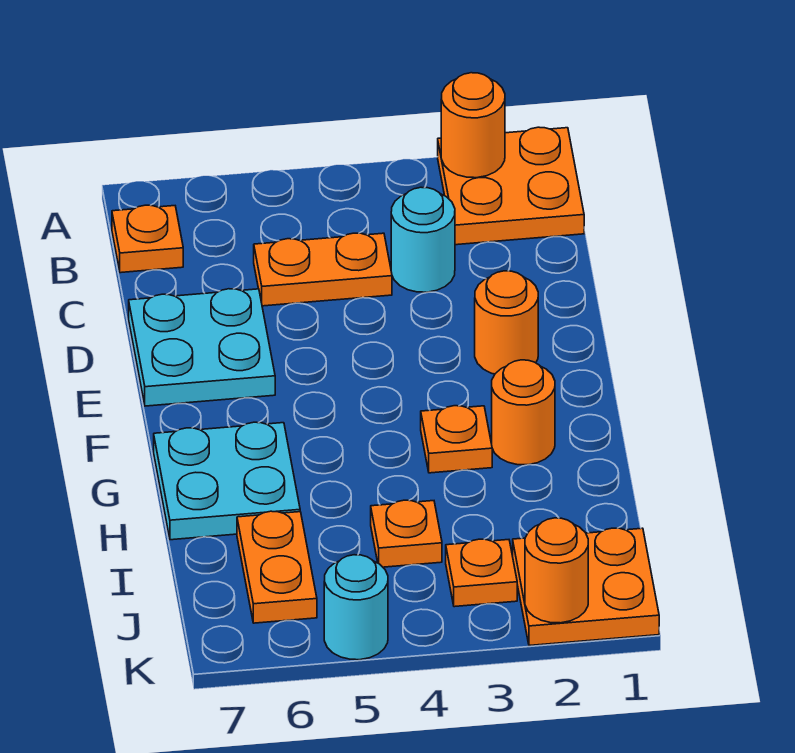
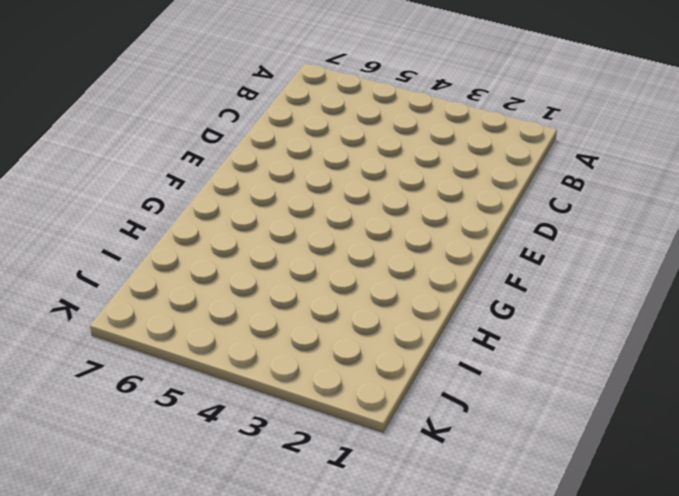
none -> orange plate A1:B2 level 1
none -> orange plate B7 level 1
none -> cyan round brick C3 level 1

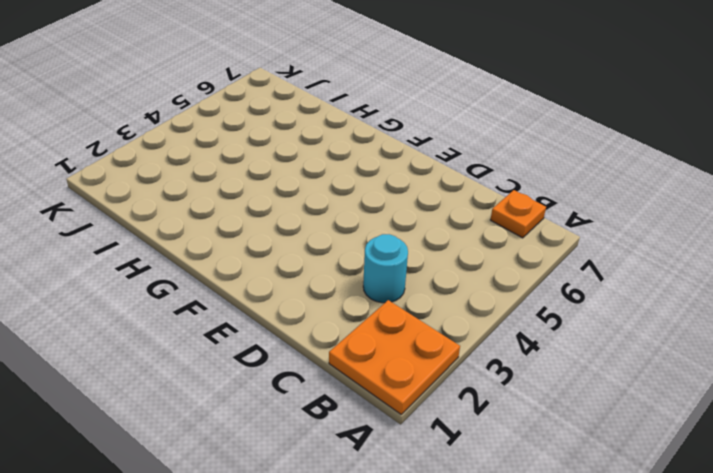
none -> orange plate C4:C5 level 1
none -> cyan plate D6:E7 level 1
none -> orange round brick E2 level 1

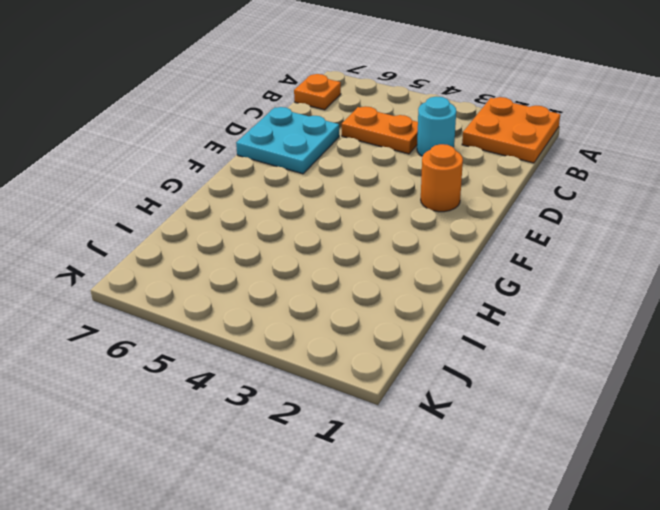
none -> orange round brick G2 level 1
none -> orange plate G3 level 1
none -> cyan plate G6:H7 level 1

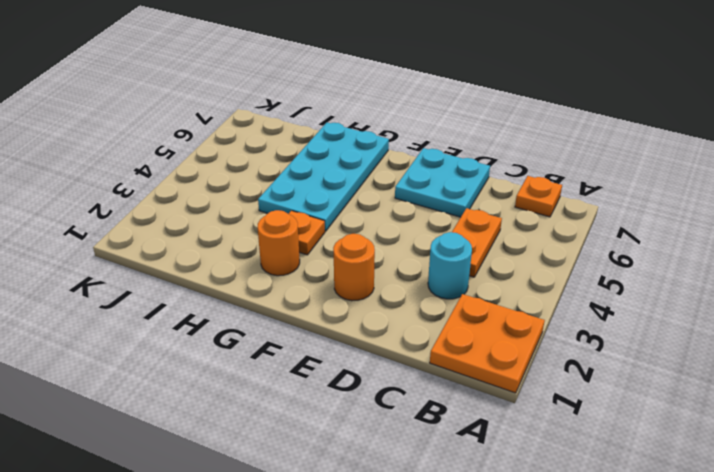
cyan plate G4:H7 level 1 -> cyan plate G6:H7 level 1
none -> orange plate I4 level 1
none -> orange plate I6:J6 level 1
none -> orange plate J1:K2 level 1

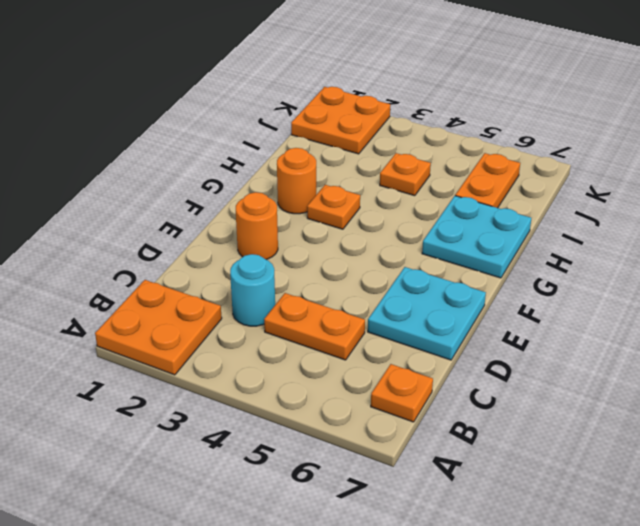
none -> orange plate J3 level 1
none -> cyan round brick K5 level 1
none -> orange round brick A2 level 2

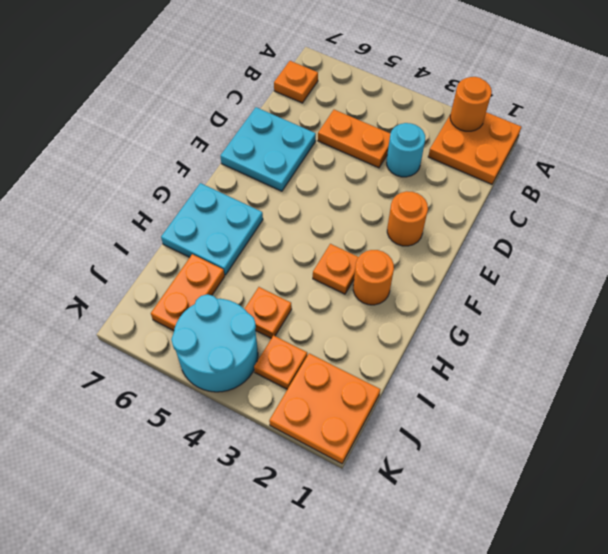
cyan round brick J4:K5 level 1 -> cyan round brick K5 level 1
none -> orange round brick K2 level 2

